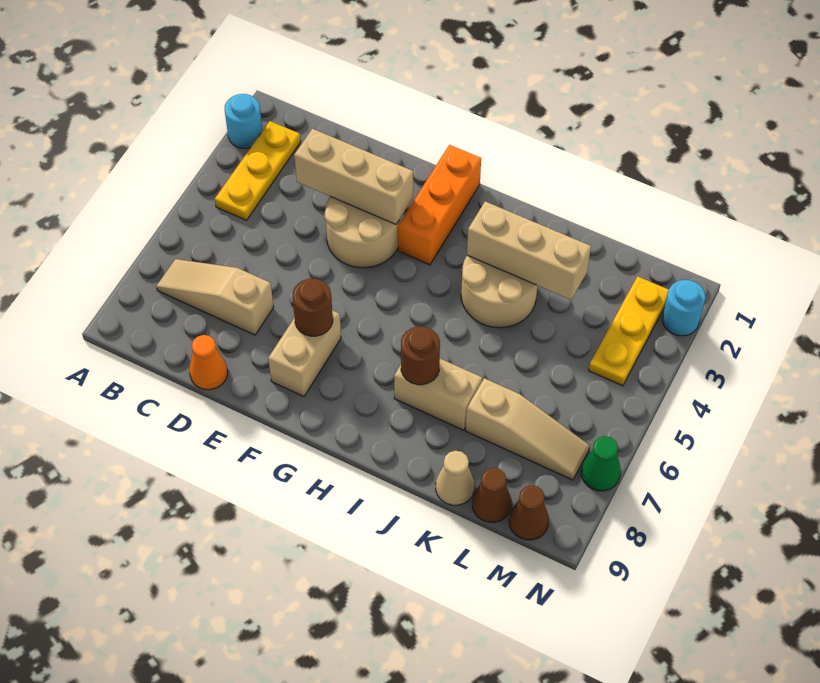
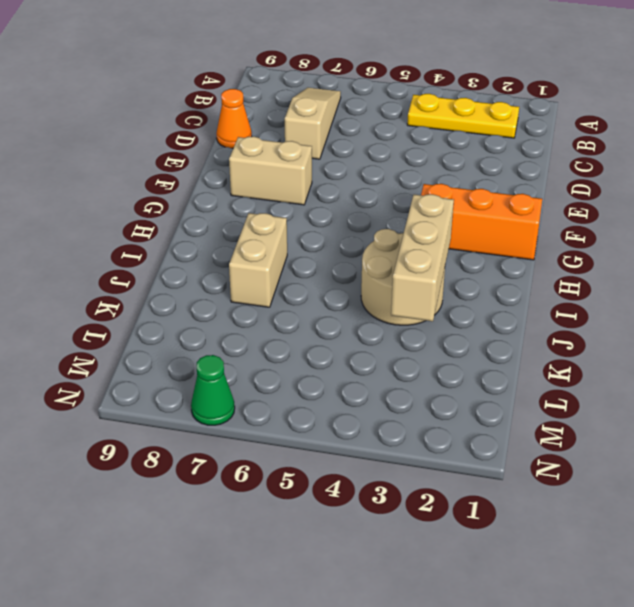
none -> cyan round brick A2 level 1
none -> tan round brick E3:F4 level 1
none -> tan slope K7:M7 level 1 top K

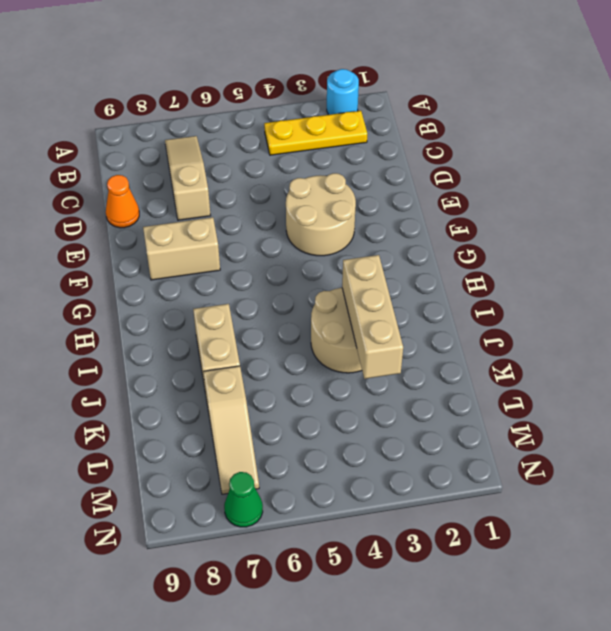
none -> orange brick G1:G3 level 1
none -> tan cone K9 level 1
none -> brown cone L9 level 1

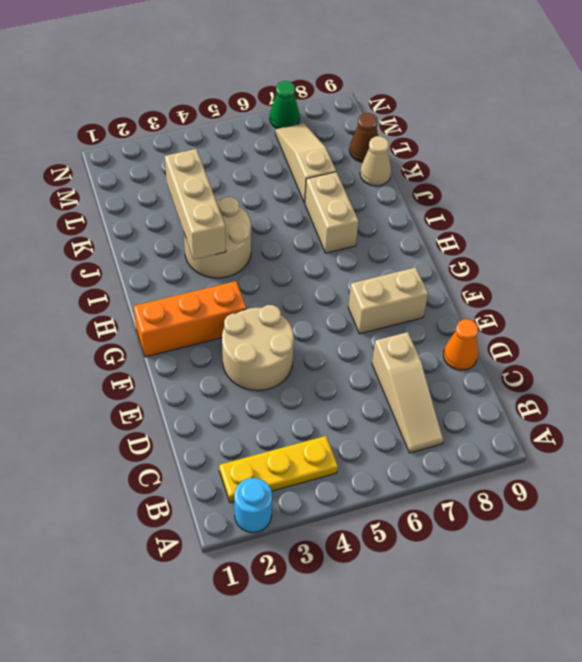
none -> yellow plate M2:M4 level 1
none -> brown cone M9 level 1
none -> cyan round brick N2 level 1

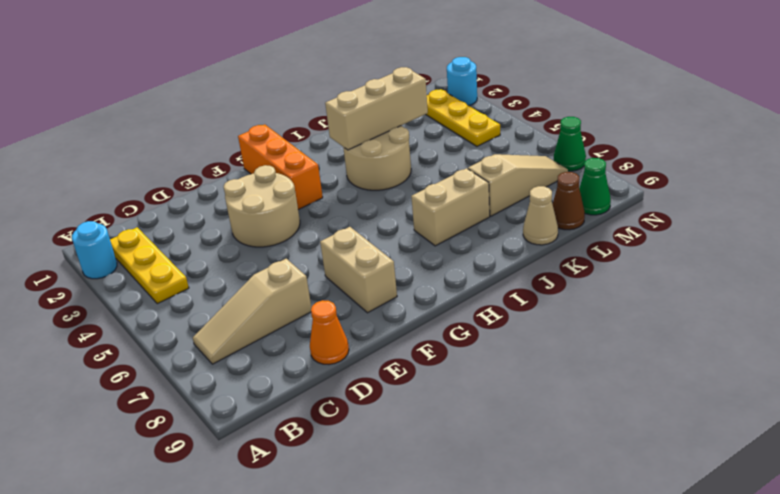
green cone M9 level 1 -> brown cone M9 level 1
none -> tan brick D3:F3 level 2
none -> brown round brick F7 level 2
none -> brown round brick I7 level 2

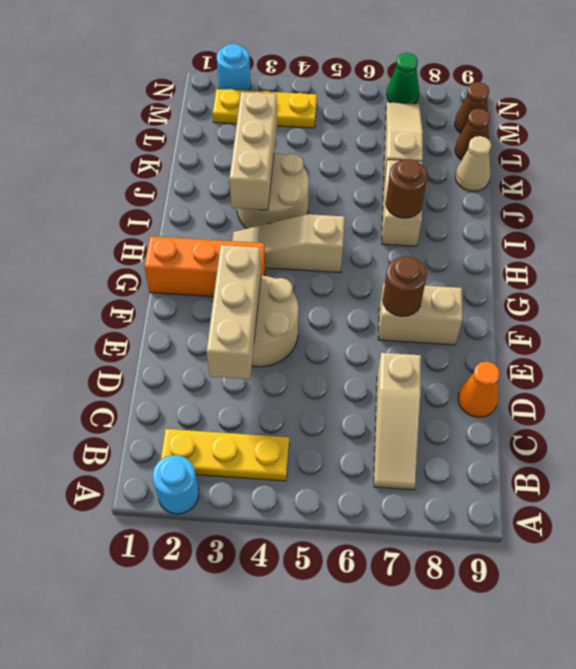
tan slope H3:H5 level 1 top 5 -> none

